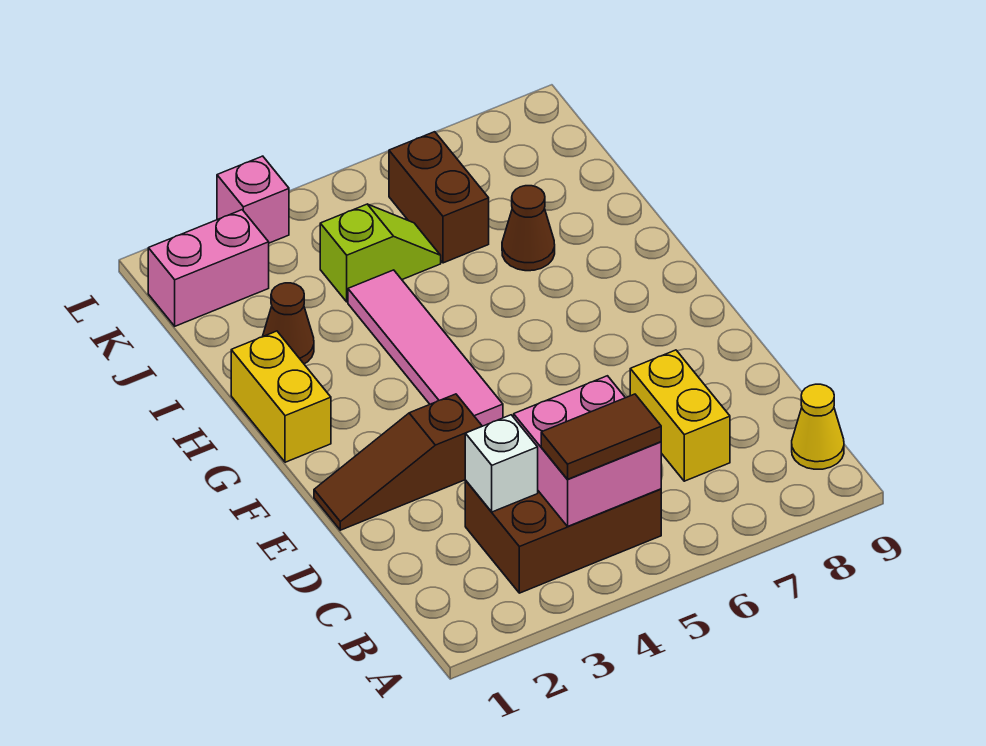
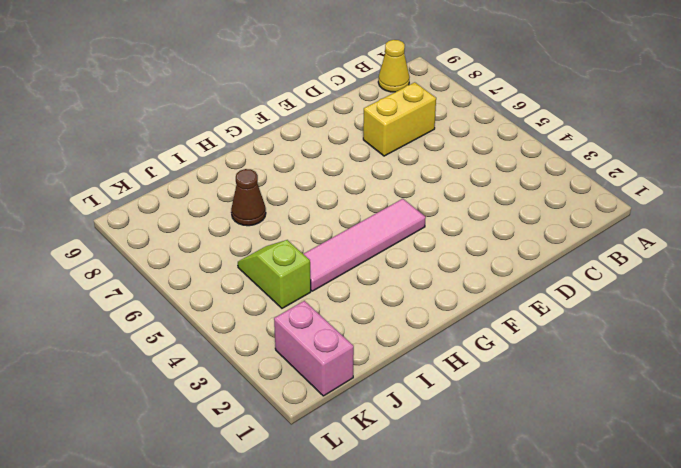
none -> brown brick B3:C5 level 1
none -> brown slope E1:E3 level 1 top 3
none -> yellow brick G1:H1 level 1

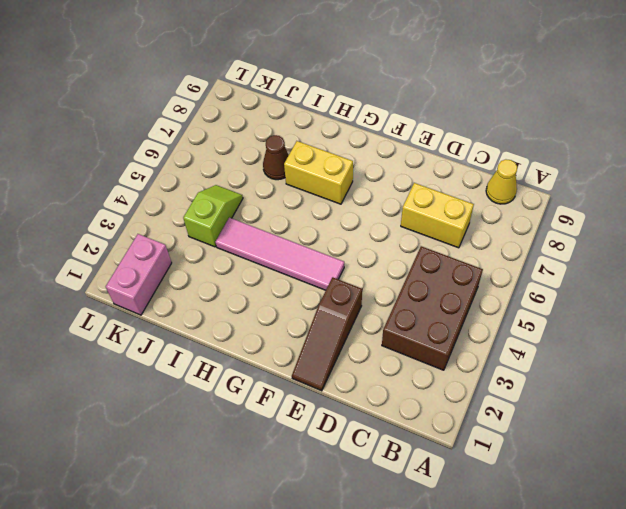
yellow brick G7:H7 level 1 -> yellow brick G1:H1 level 1
none -> brown cone I2 level 1
none -> brown brick J6:K6 level 1
none -> pink brick L3 level 1

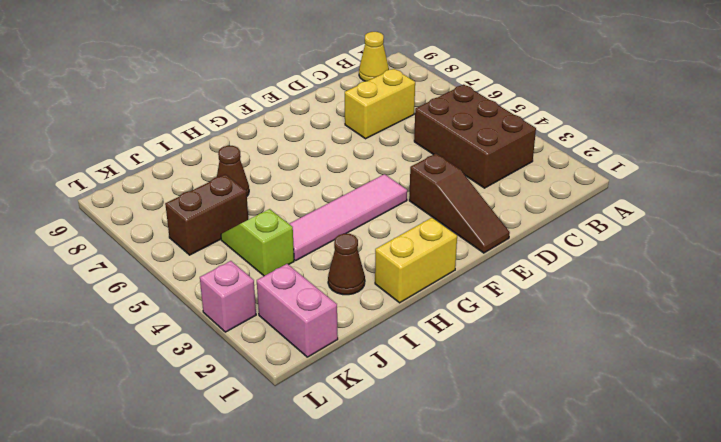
none -> pink brick B4:C5 level 2
none -> white brick C3 level 2
none -> brown tile B4:B5 level 3

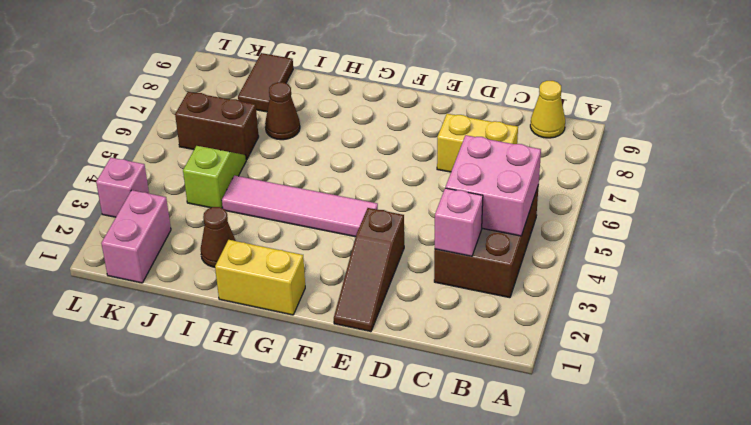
pink brick C3 level 2 -> white brick C3 level 2
brown tile J8:J9 level 1 -> brown tile B4:B5 level 3

